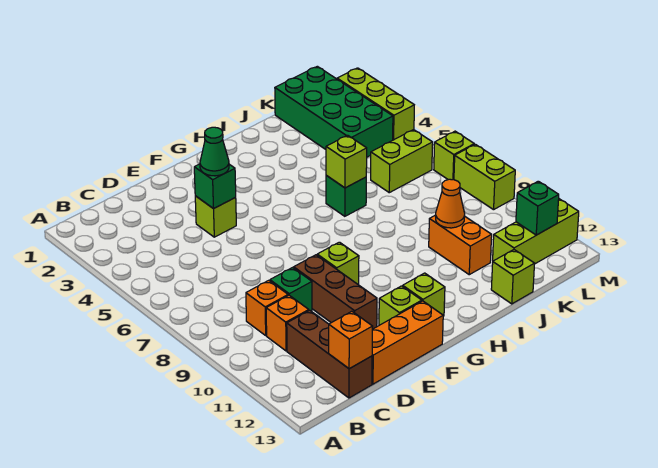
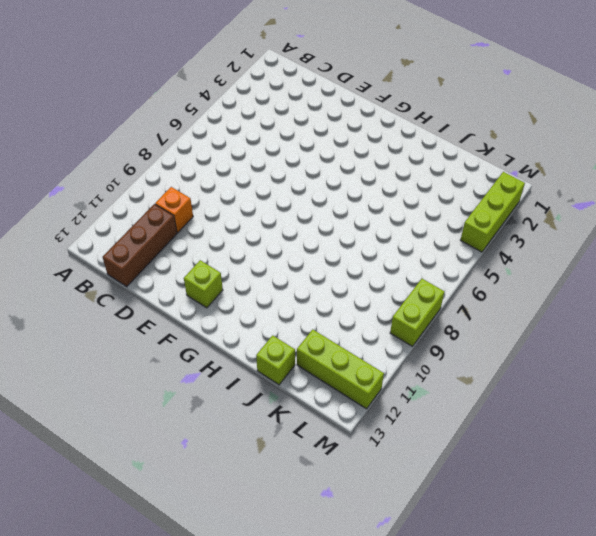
none -> orange brick C9 level 1
none -> green brick D9 level 1
none -> orange brick D13:F13 level 1

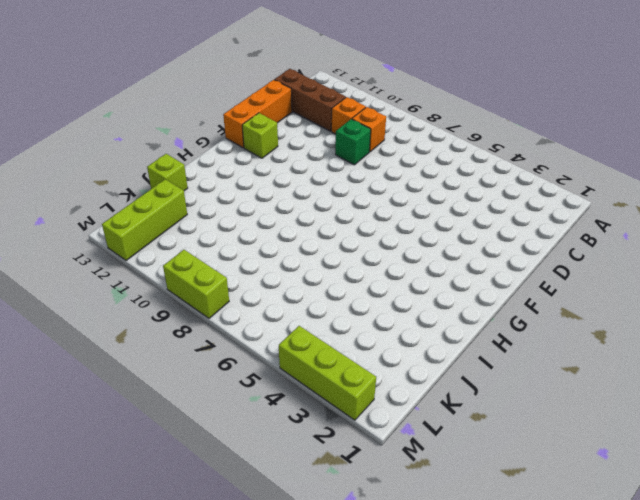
none -> lime brick E4 level 1
none -> brown brick E9:E11 level 1
none -> lime brick F9 level 1

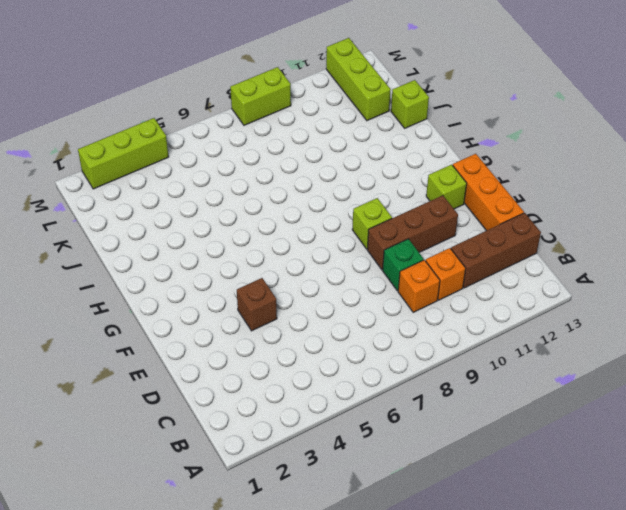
brown brick E4 level 1 -> lime brick E4 level 1
none -> lime brick G12 level 1
none -> green brick I6 level 1
none -> orange brick J10:J11 level 1

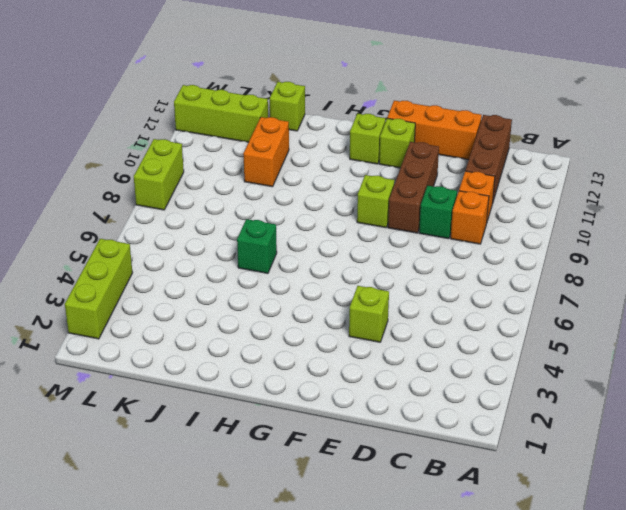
none -> green brick K1:L4 level 1
none -> lime brick K6:L6 level 1
none -> lime brick M7 level 1

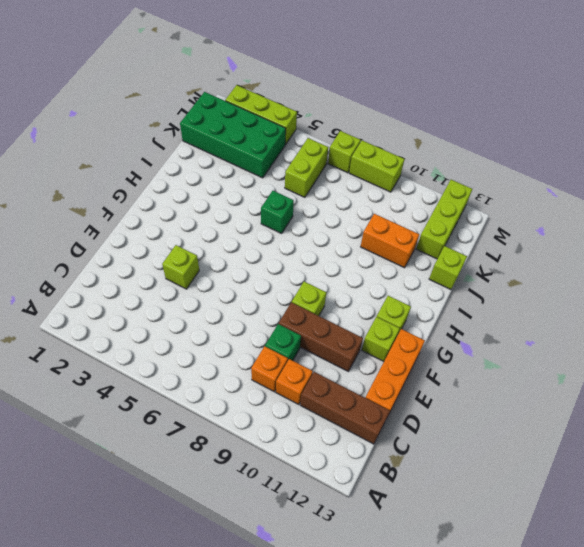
none -> orange brick C13 level 2
none -> green brick E4 level 2
none -> lime brick I6 level 2

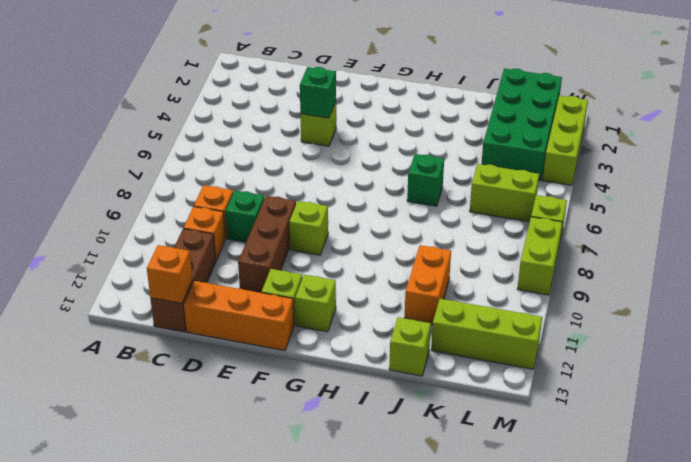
none -> lime brick I6 level 2
none -> orange cone J10 level 2
none -> green brick L12 level 2

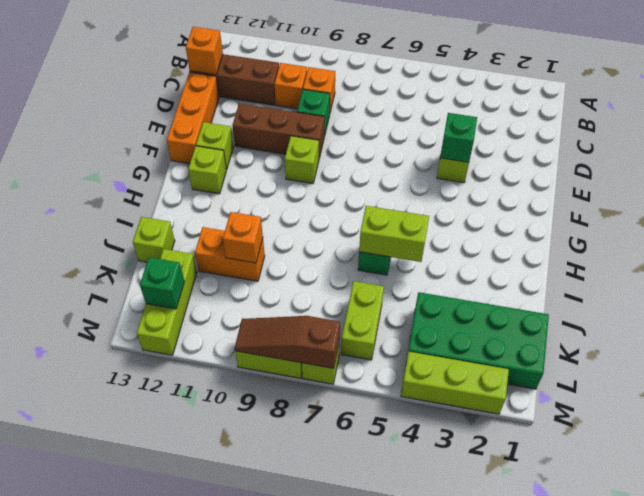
lime brick I5:I6 level 2 -> lime brick I6 level 2
orange brick J10 level 2 -> orange cone J10 level 2
brown slope M7:M9 level 2 top 7 -> none
none -> green cone E4 level 3

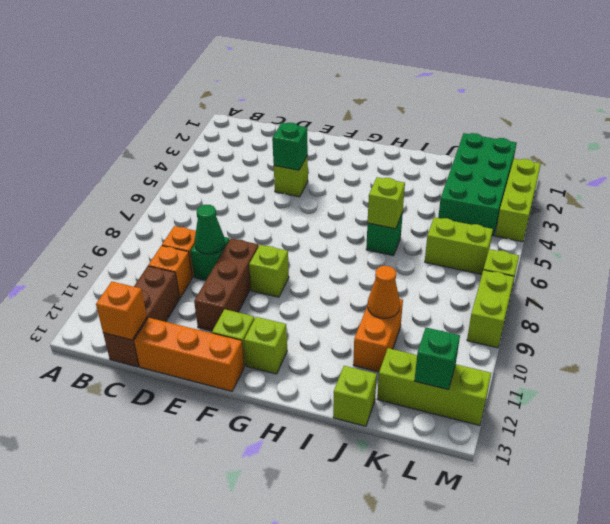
green cone D9 level 2 -> green cone E4 level 3

